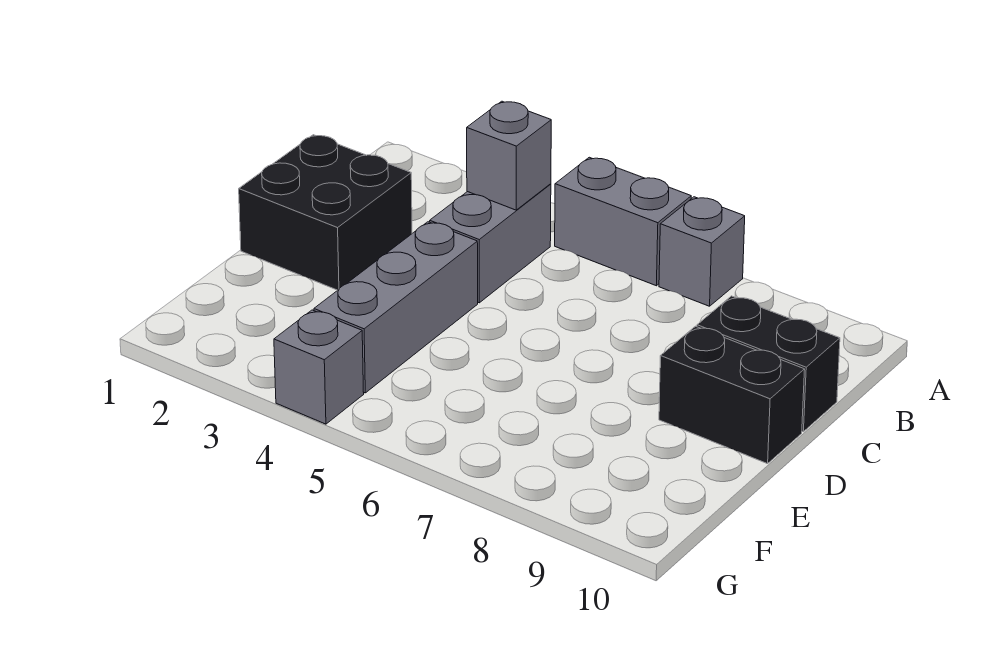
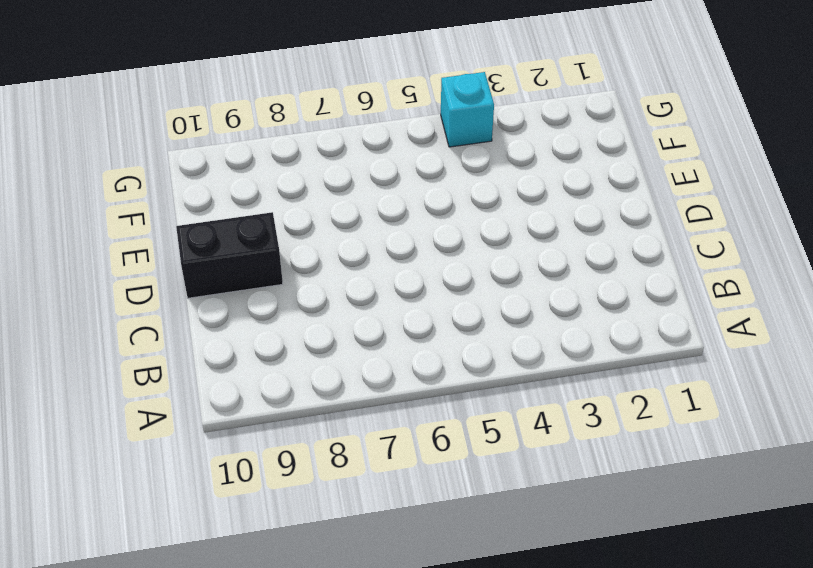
cyan brick G4 level 1 -> grey brick G4 level 1
none -> grey brick A5:A6 level 1
none -> grey brick A7 level 1

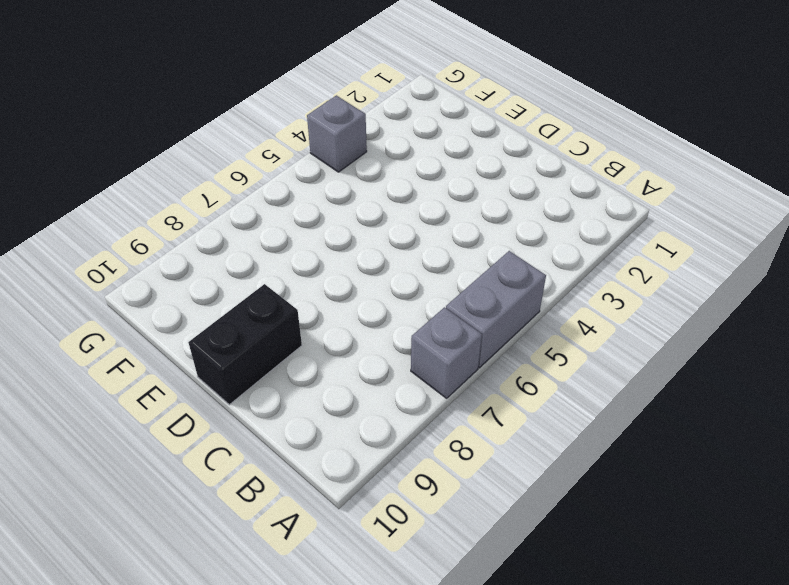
none -> grey brick B4:C4 level 1
none -> black brick C1:D2 level 1

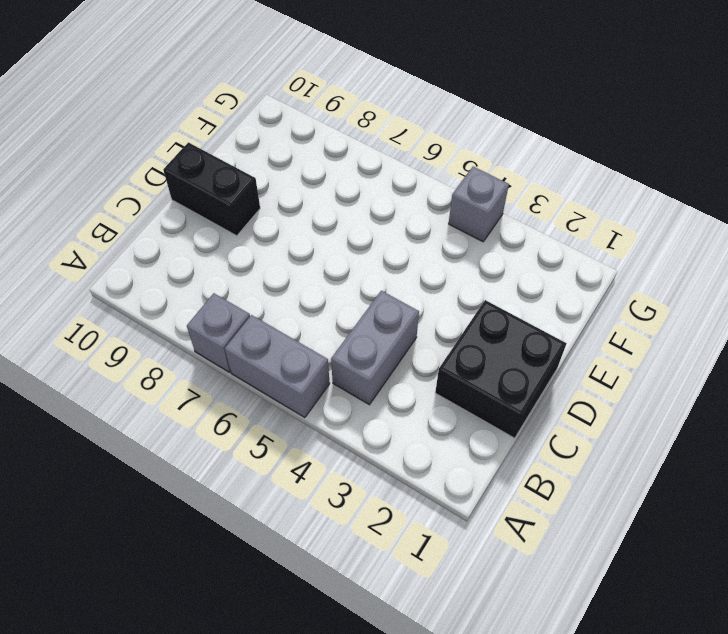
none -> black brick C9:C10 level 1
none -> grey brick D4:F4 level 1

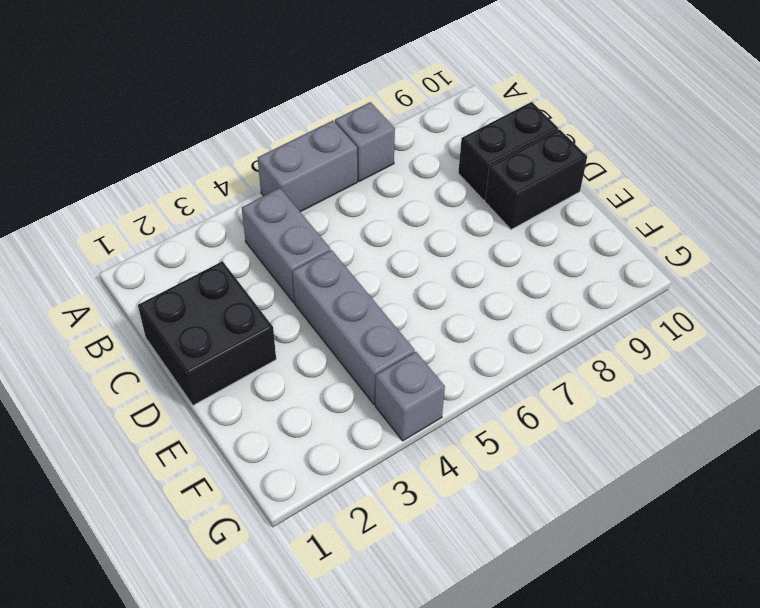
none -> grey brick B4 level 2

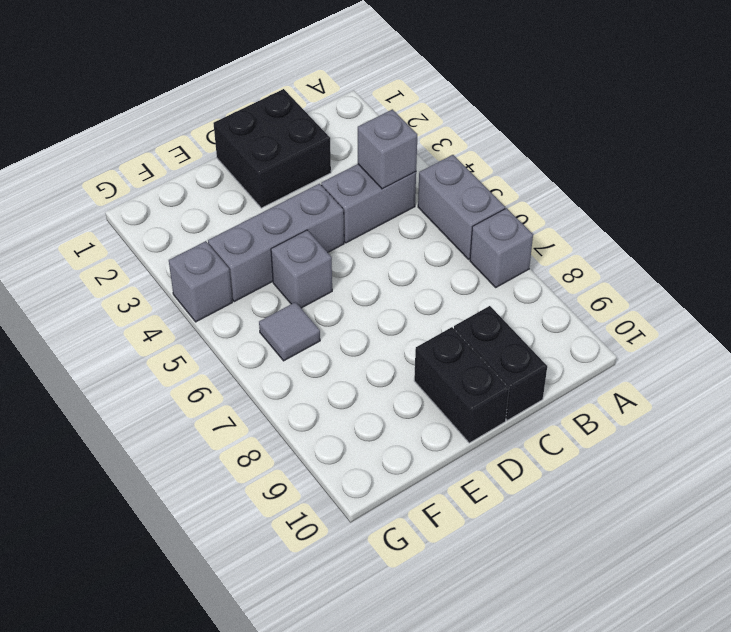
grey brick E5 level 1 -> none
grey tile F6 level 1 -> none

